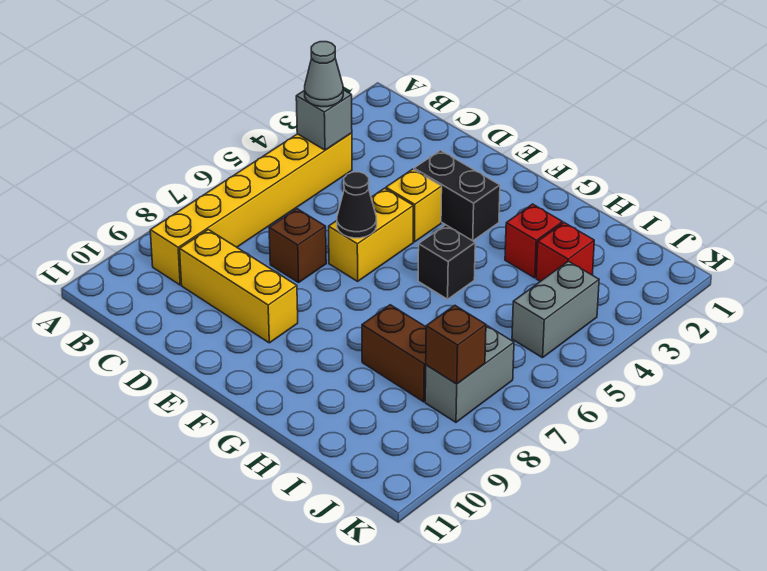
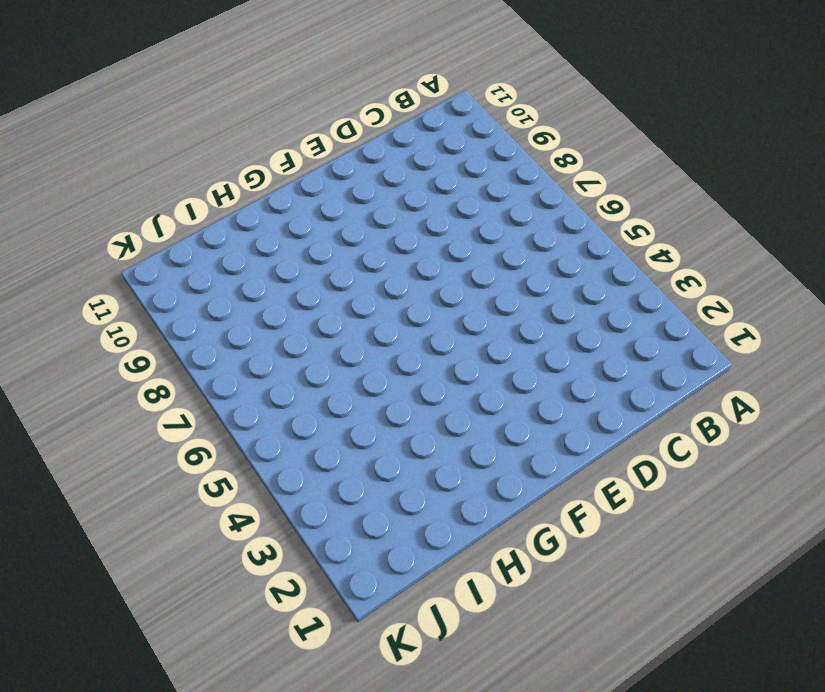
none -> yellow brick B4:B9 level 1
none -> yellow brick C9:E9 level 1
none -> brown brick D7 level 1

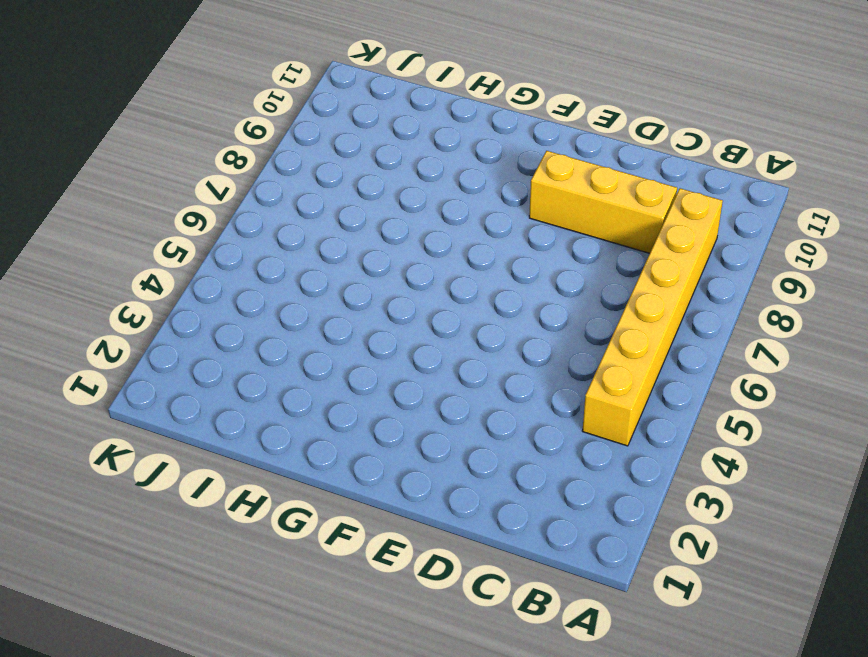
none -> brown brick D7 level 1
none -> black brick E3:F3 level 1
none -> yellow brick E4 level 1

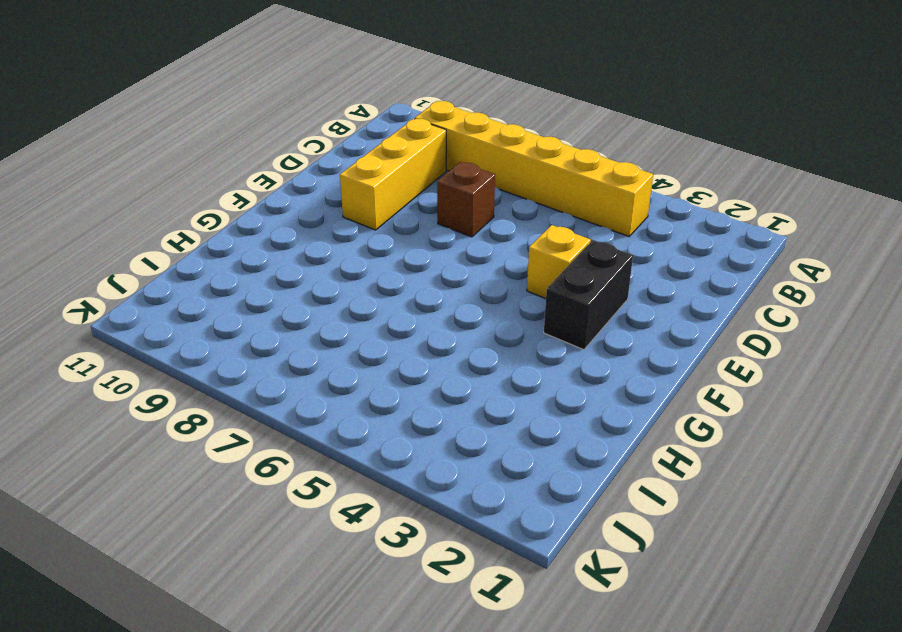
none -> yellow brick E5:E6 level 1
none -> black brick G5 level 1
none -> red brick H3 level 1

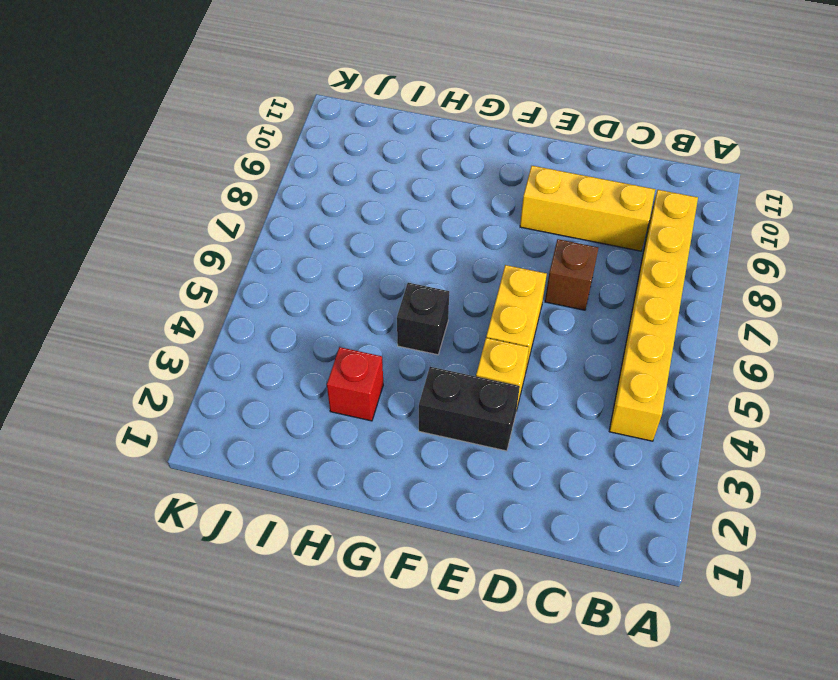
none -> brown brick H8:I8 level 1
none -> red brick I3 level 1
none -> grey brick J4:J5 level 1

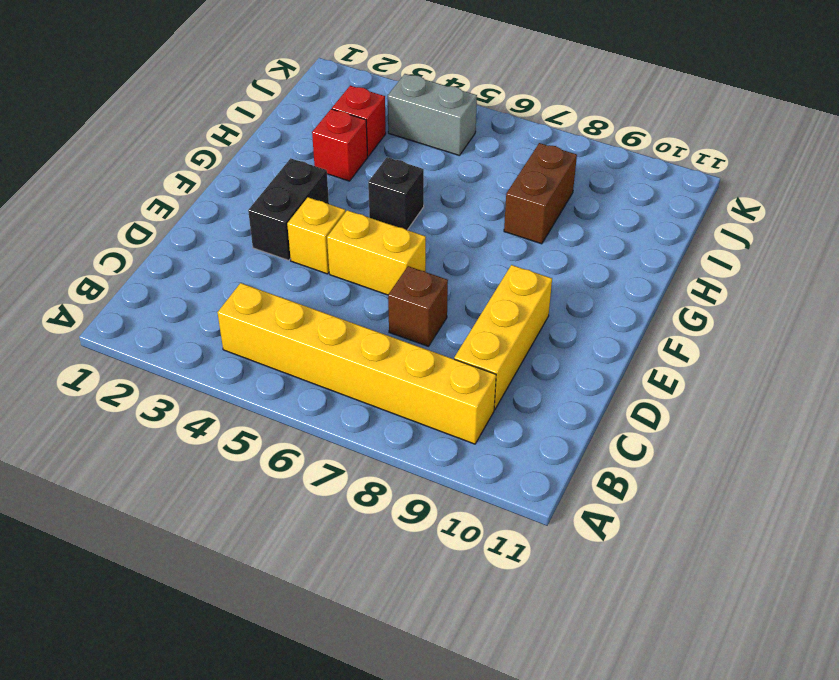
none -> grey brick J7:J8 level 1
none -> grey brick B4 level 2
none -> black cone E6 level 2

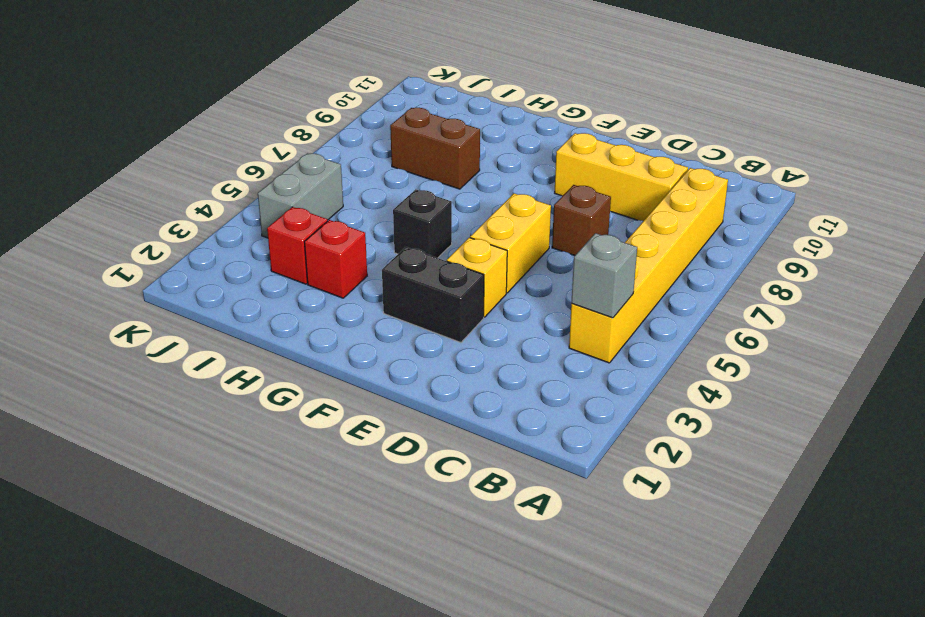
none -> grey brick J7:J8 level 1
none -> black cone E6 level 2
none -> brown brick J8 level 2

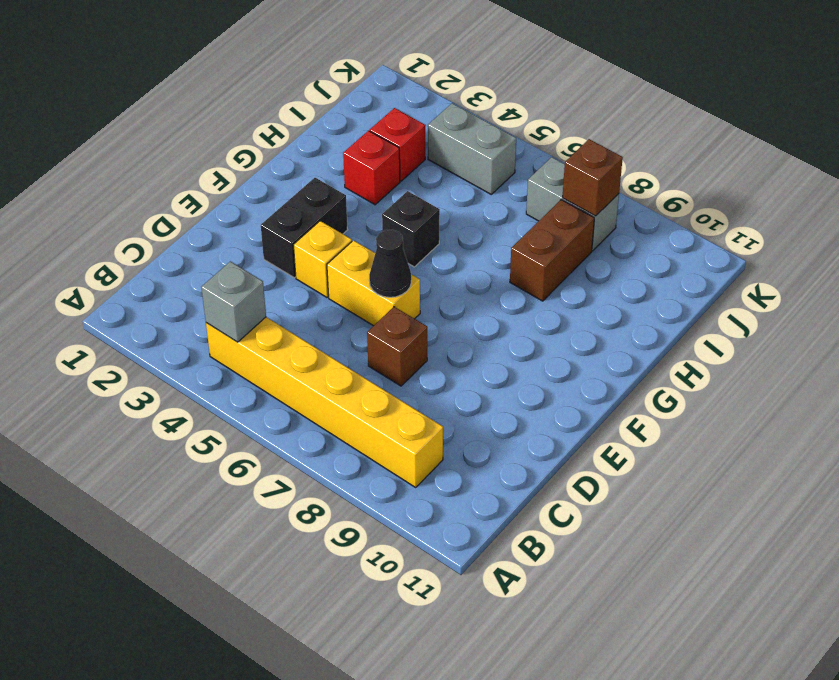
none -> yellow brick C9:E9 level 1
none -> grey cone B4 level 3

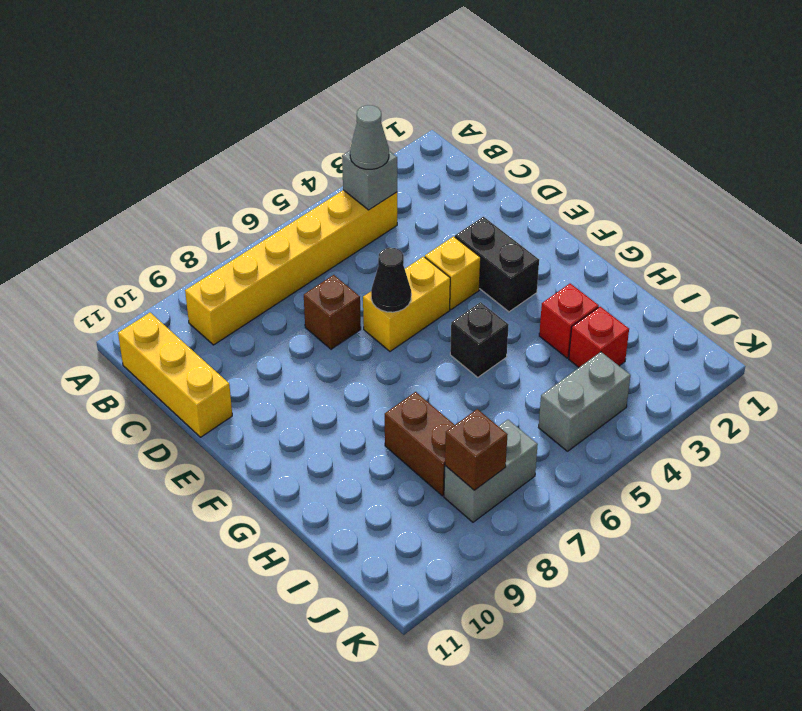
yellow brick B11:D11 level 1 -> yellow brick C9:E9 level 1

